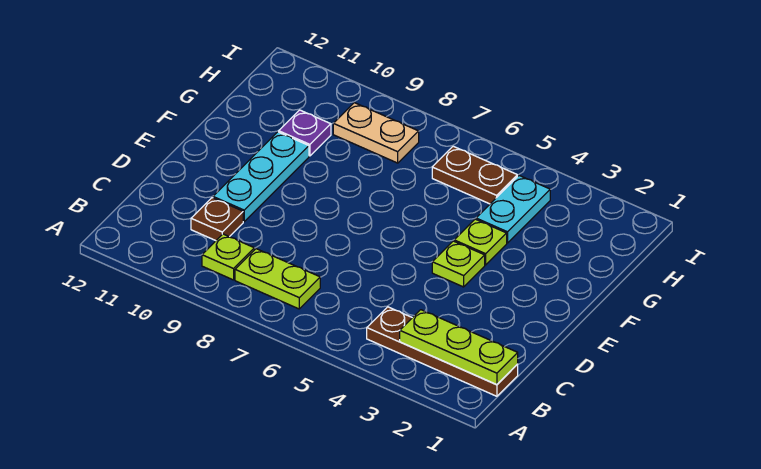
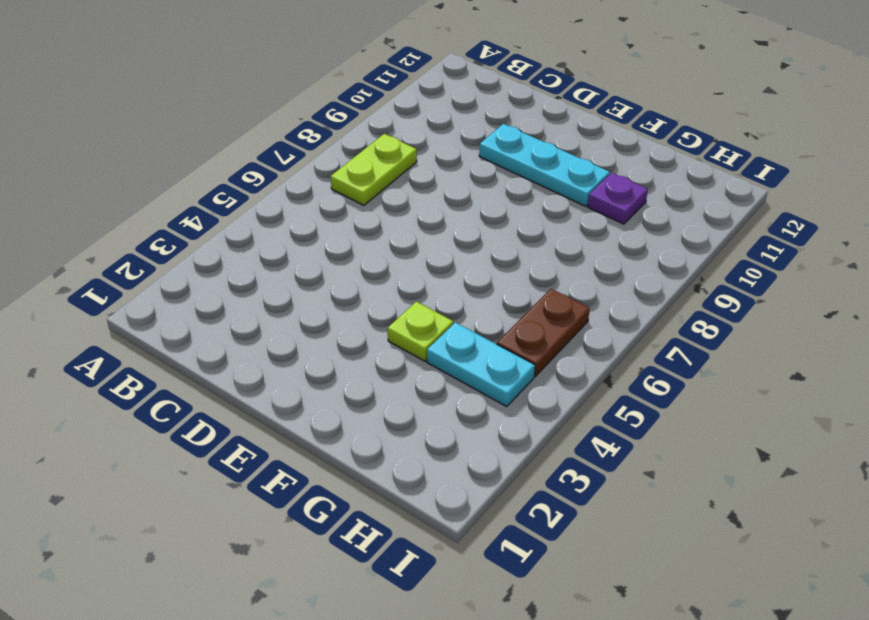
none -> brown plate B1:B4 level 1
none -> lime plate B9 level 1
none -> brown plate C10 level 1

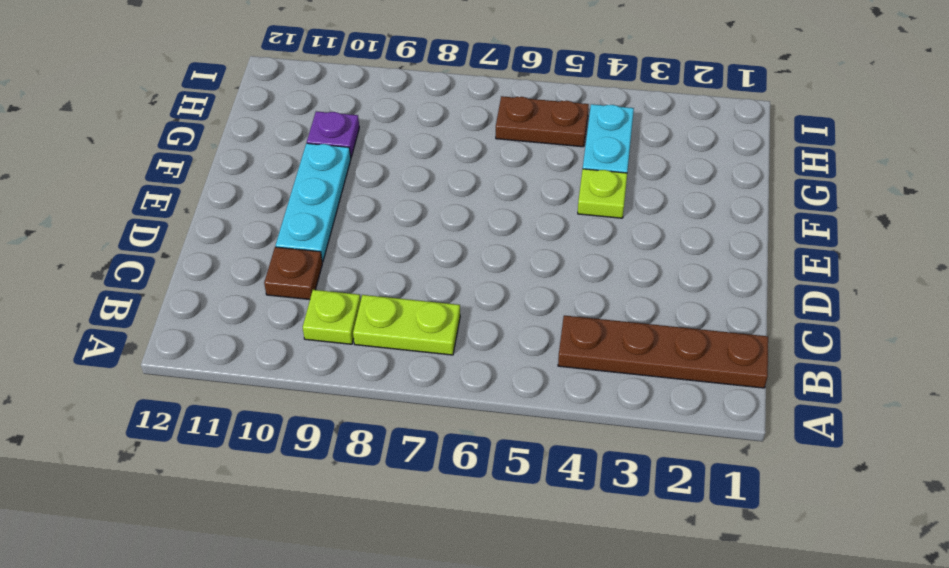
none -> lime plate E4 level 1
none -> tan plate H8:H9 level 1
none -> lime plate B1:B3 level 2

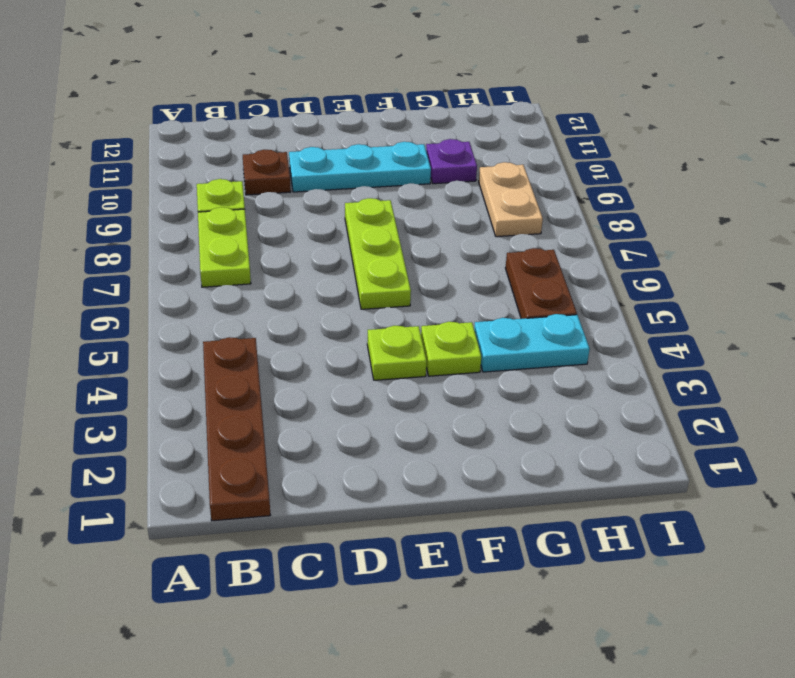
lime plate E6:E8 level 1 -> lime plate B1:B3 level 2

